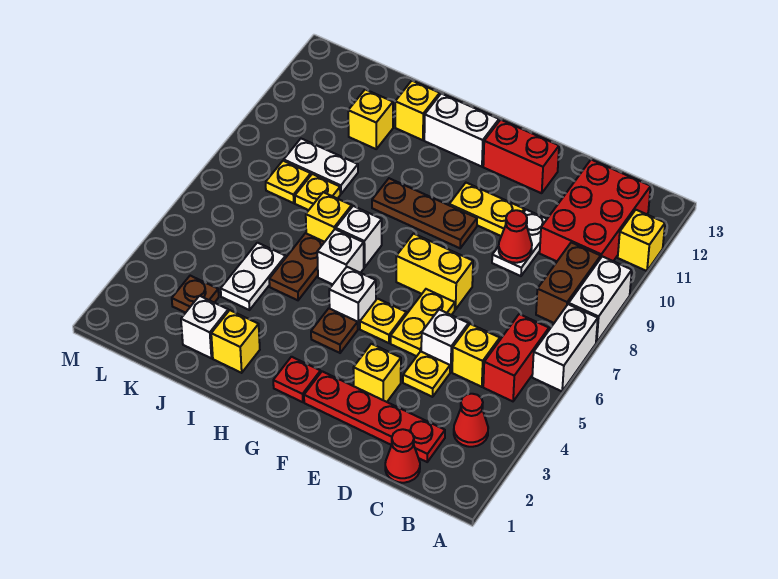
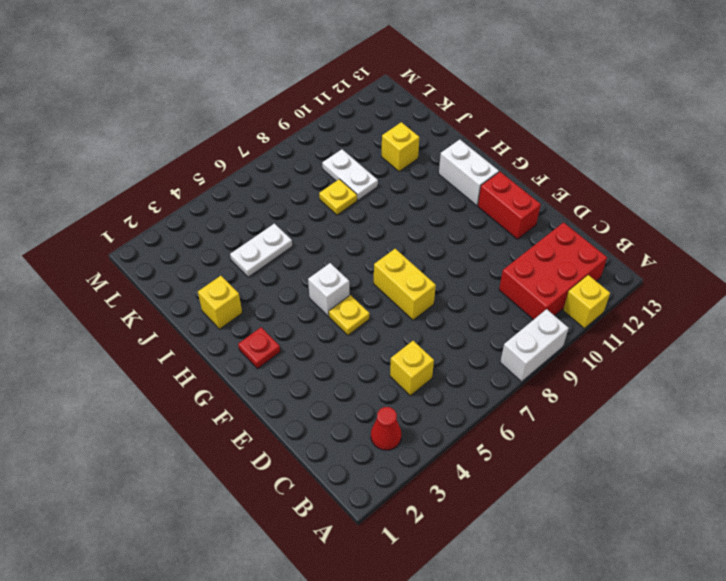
none -> white brick A6:A7 level 1
none -> red brick B5:B6 level 1
none -> brown brick B8:B9 level 1
none -> red cone C1 level 1

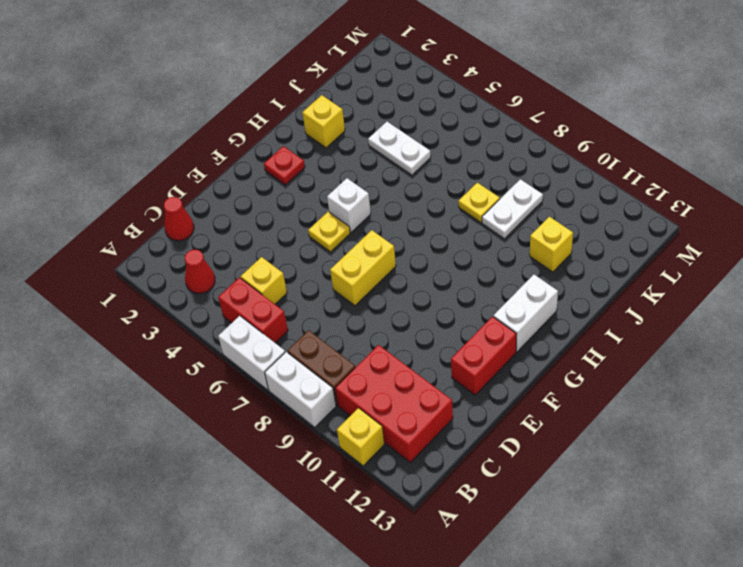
none -> red plate C2:F2 level 1
none -> yellow plate D4 level 1
none -> white brick D5 level 1
none -> white plate D9:D10 level 1

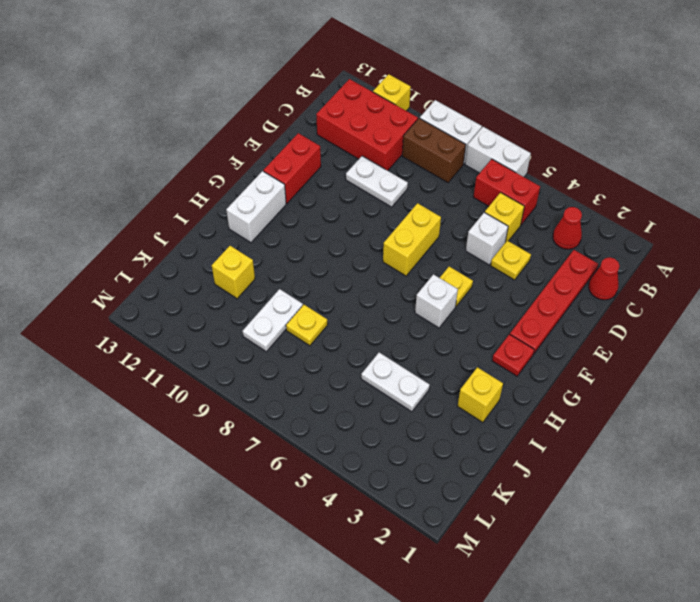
none -> yellow brick E3 level 1
none -> yellow plate E5:E6 level 1
none -> yellow plate E10:F10 level 1
none -> brown plate F9:H9 level 1

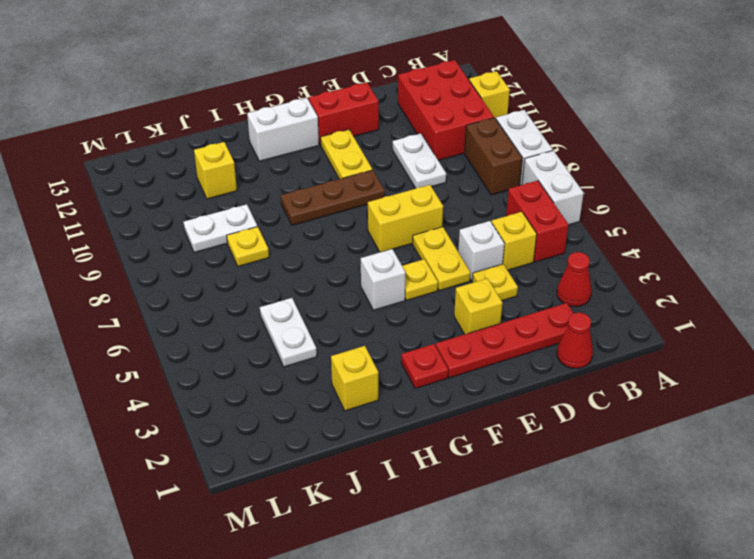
yellow plate F10:F11 level 1 -> yellow plate E10:F10 level 1
none -> brown plate G4 level 1
none -> white brick H6 level 1
none -> white brick H7 level 1
none -> brown plate I5:I6 level 1

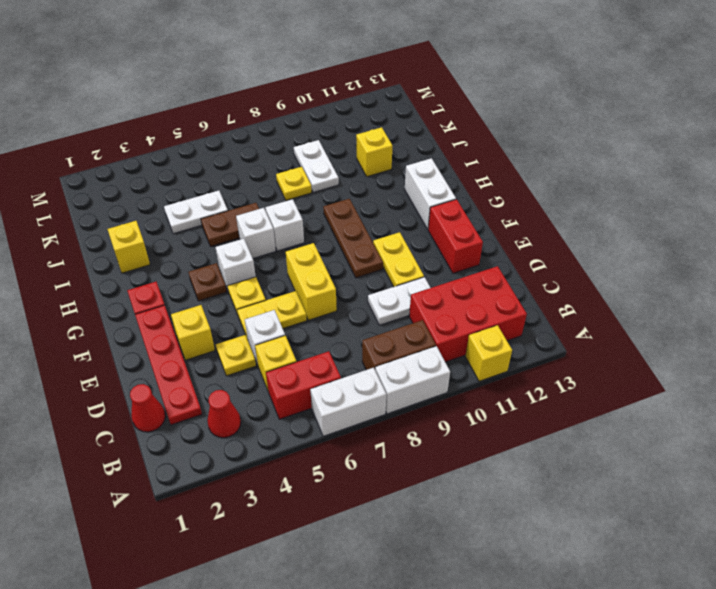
none -> yellow brick I7 level 1
none -> yellow brick I12 level 1
none -> white brick J2 level 1
none -> brown plate K3 level 1

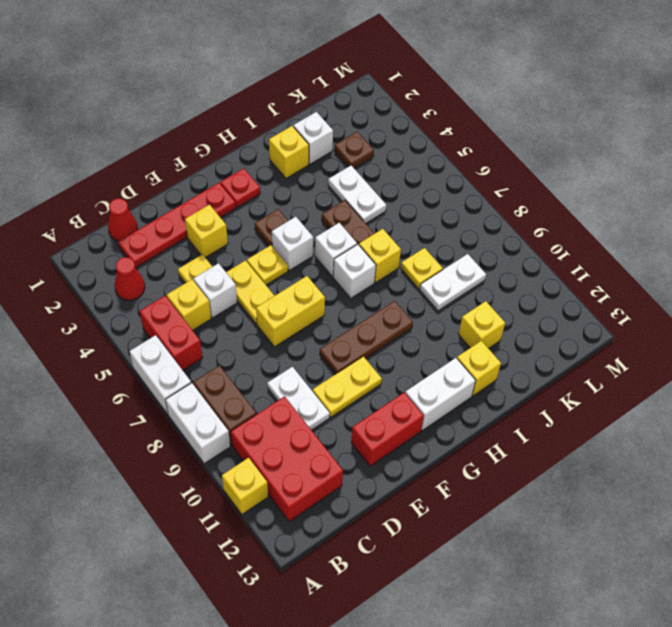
none -> yellow plate K8 level 1
none -> red cone D9 level 2

